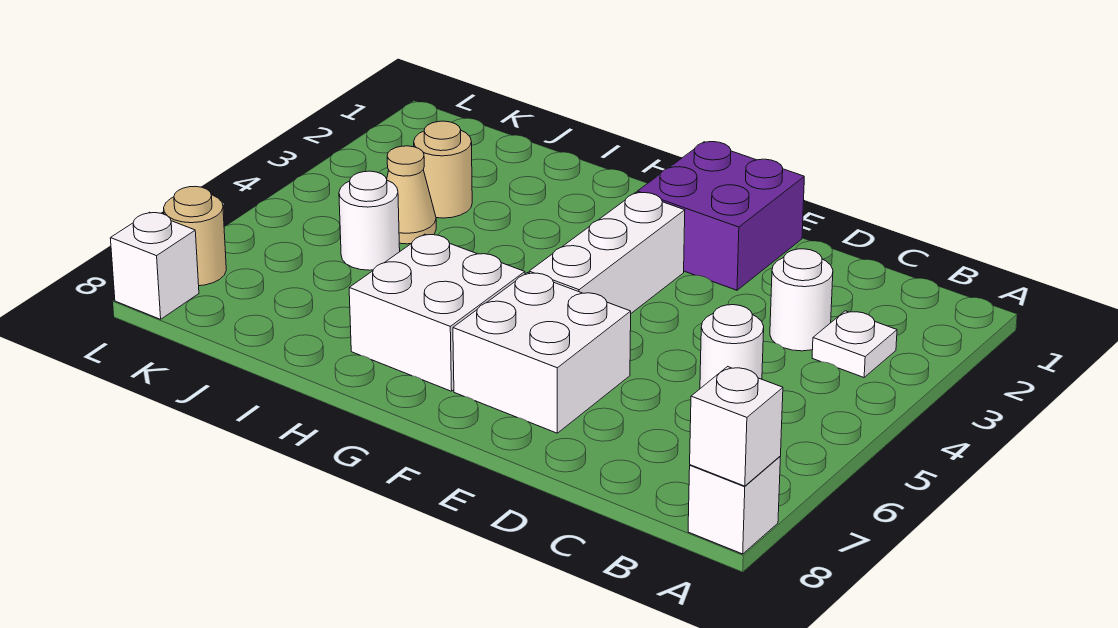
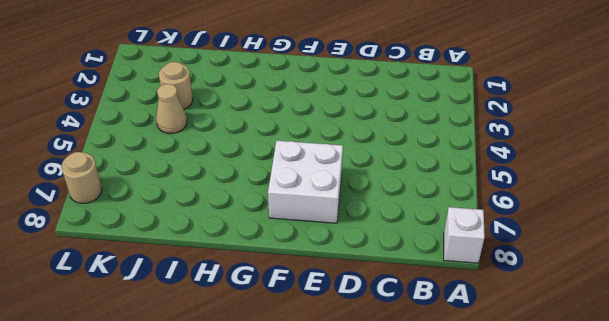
none -> white plate B3 level 1
none -> white round brick C3 level 1
none -> white round brick C5 level 1

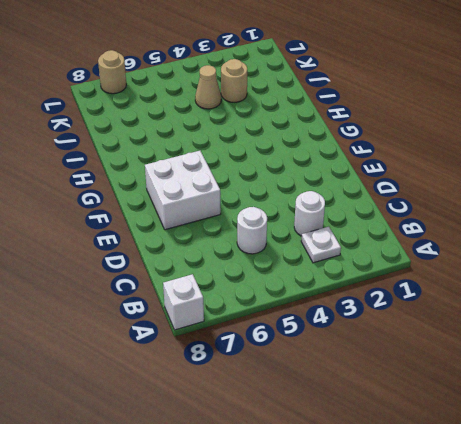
none -> purple brick E1:F2 level 1
none -> white brick F3:F5 level 1
none -> white brick G6:H7 level 1

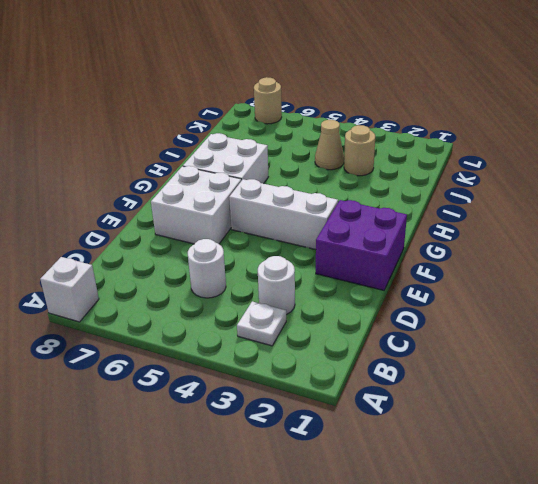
none -> white round brick J5 level 1
none -> white brick L8 level 1
none -> white brick A8 level 2

